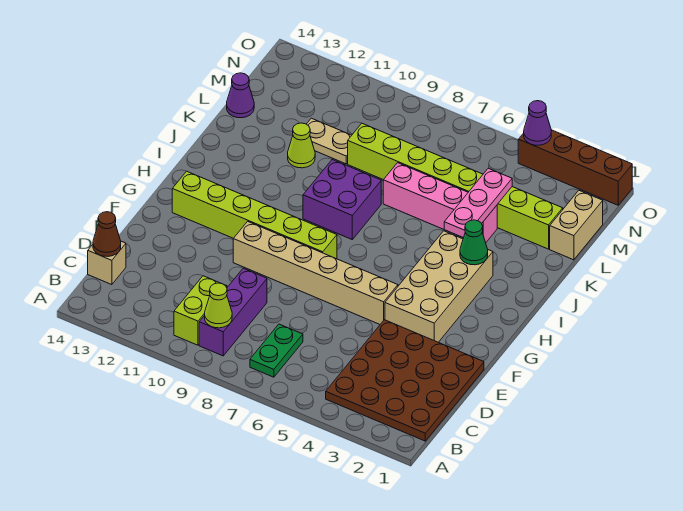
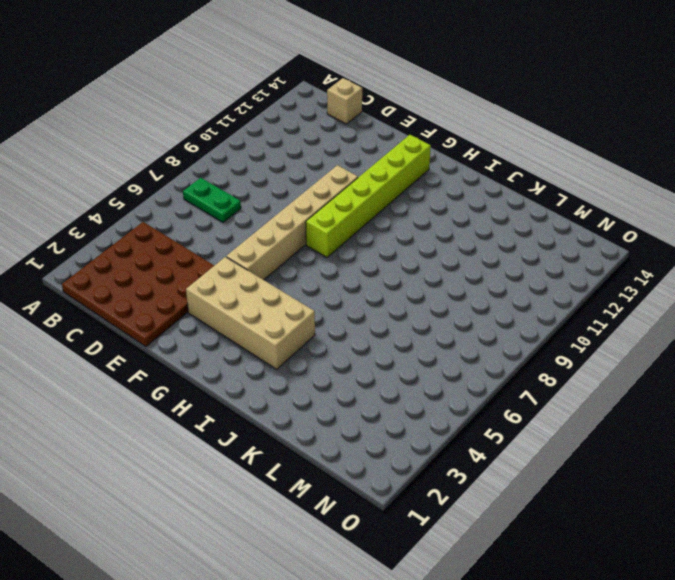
none -> purple brick B9:D9 level 1
none -> lime brick B10:C10 level 1
none -> purple brick I8:J9 level 1

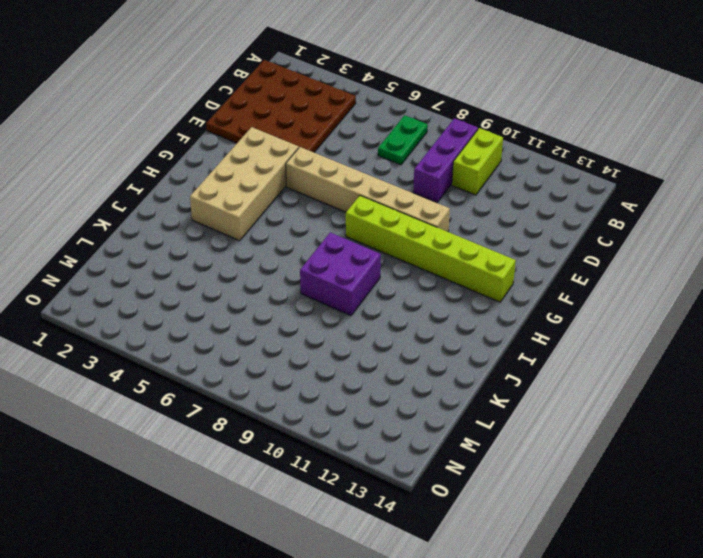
none -> tan brick C14 level 1
none -> pink brick K4:K7 level 1
none -> lime cone K11 level 1

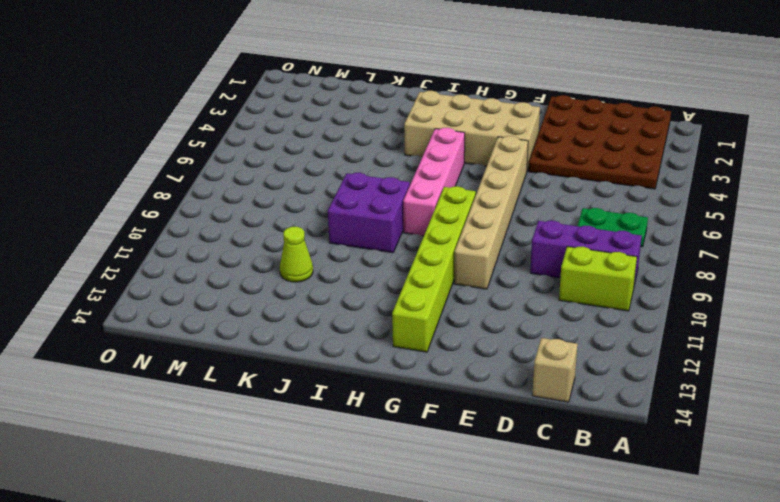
pink brick H5:H8 level 1 -> pink brick K4:K7 level 1
none -> tan brick L1:M1 level 1
none -> lime brick L2:L9 level 1
none -> tan plate L10:L11 level 1

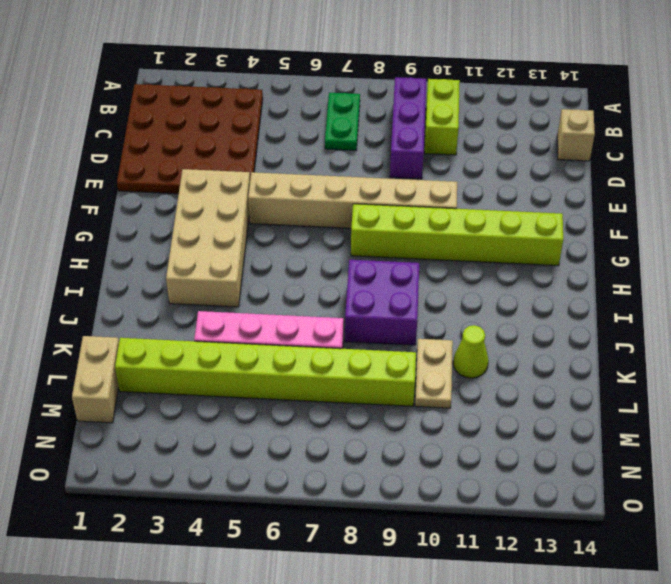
tan plate K10:L10 level 1 -> tan plate L10:L11 level 1
none -> purple cone L14 level 1
none -> brown brick O1:O4 level 1
none -> lime cone B9 level 2

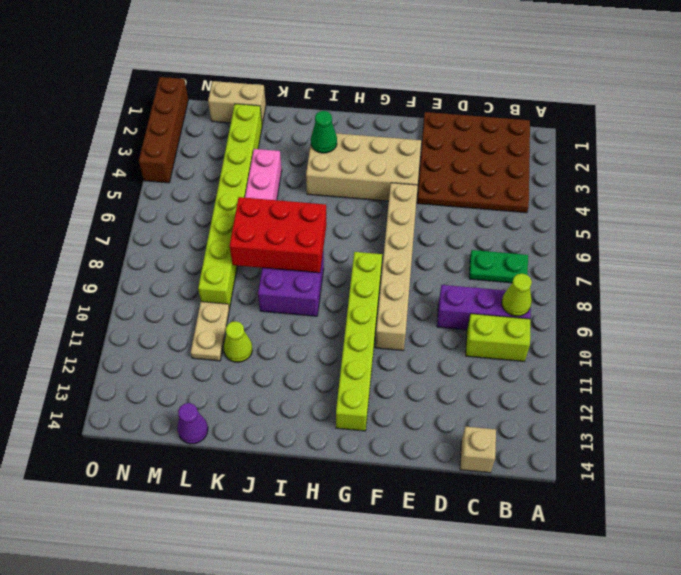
red brick I7:K8 level 2 -> none
none -> brown cone C14 level 2
none -> pink plate J4:L4 level 2
none -> purple cone O4 level 2

